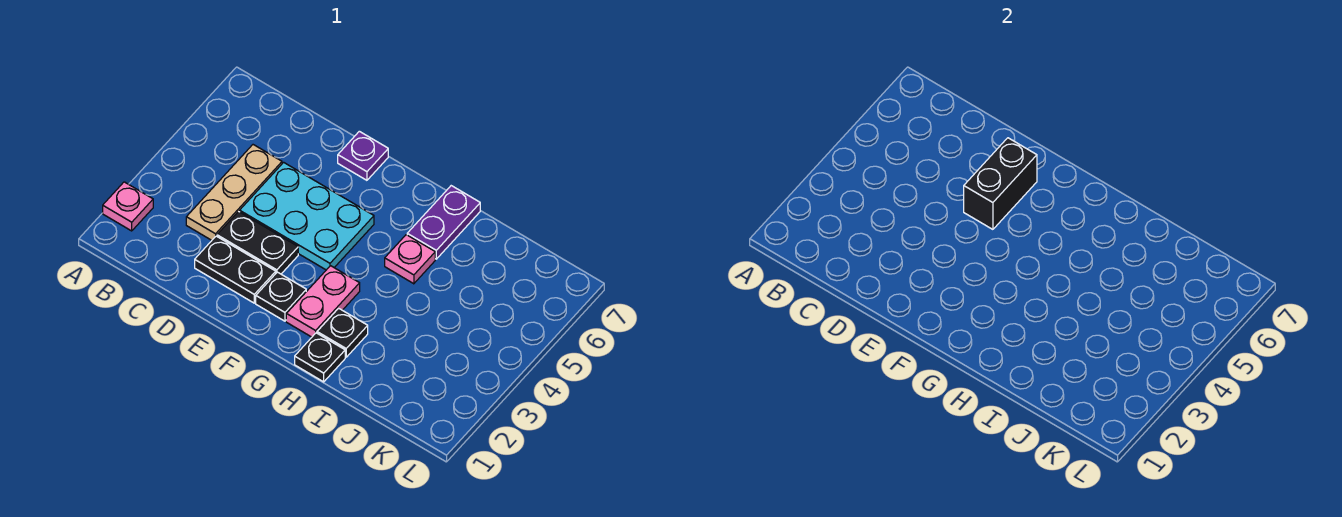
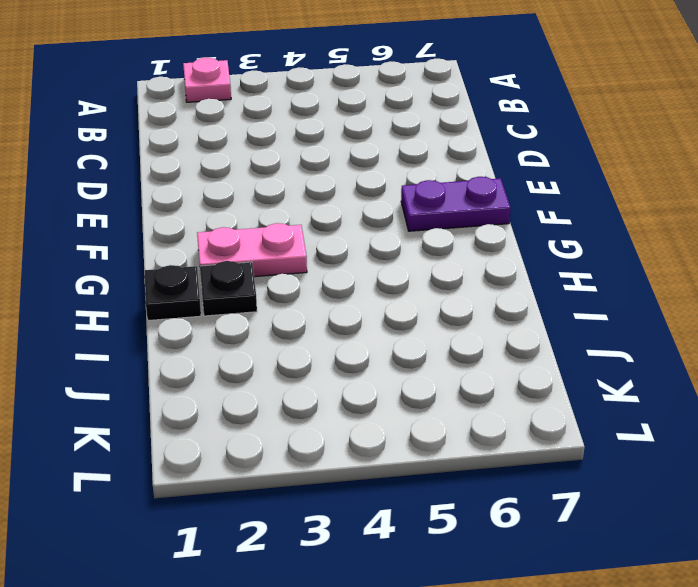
purple plate F6:F7 level 1 -> purple plate H6:H7 level 1
none -> tan plate C3:C5 level 1
none -> black plate D2:E2 level 1
none -> black plate D3:E3 level 1

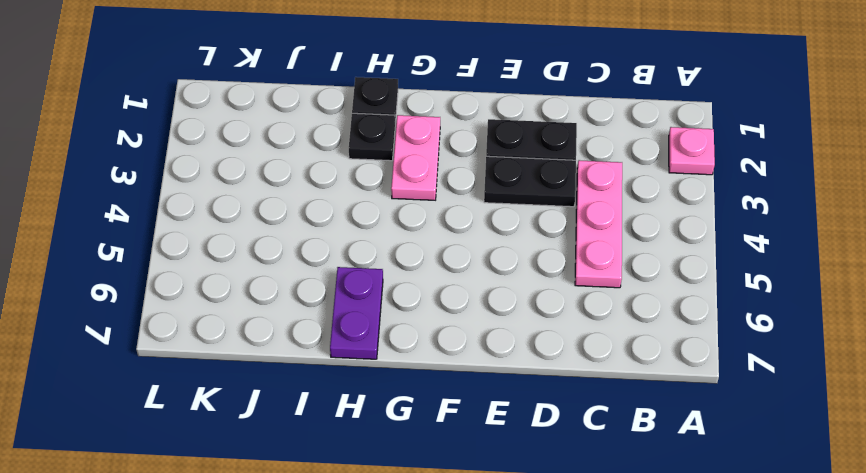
pink plate C3:C5 level 1 -> tan plate C3:C5 level 1
none -> cyan plate D4:F5 level 1
none -> purple plate E7 level 1
none -> black plate F2 level 1

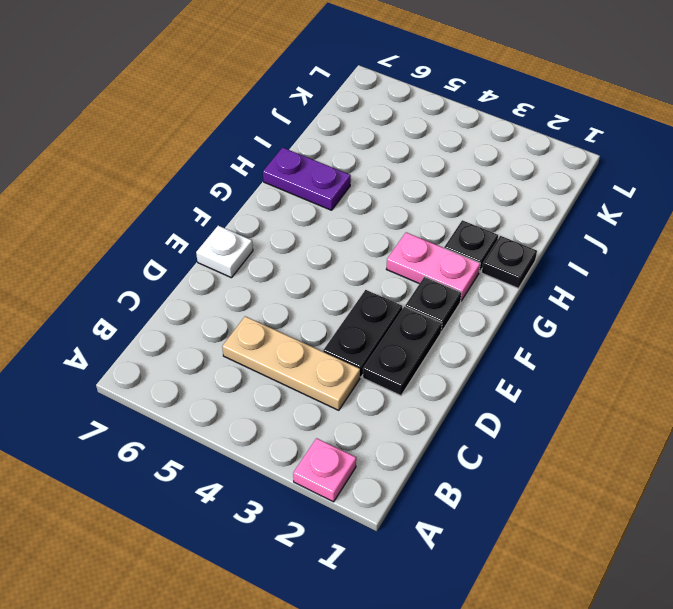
white plate E7 level 1 -> purple plate E7 level 1
none -> cyan plate D4:F5 level 1
none -> pink plate H5 level 1
none -> black brick E5:E6 level 2

